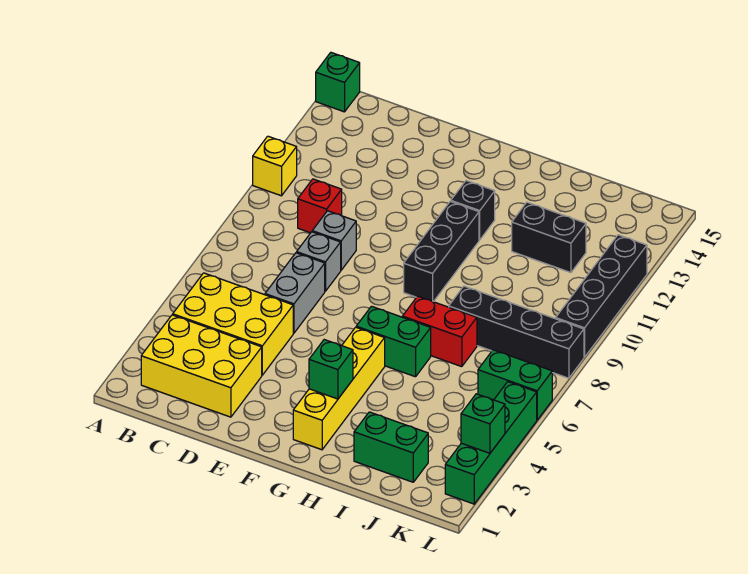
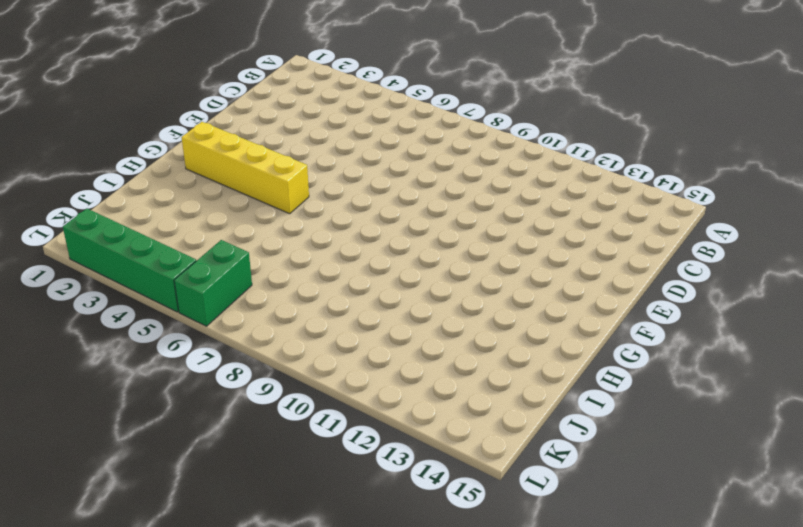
none -> yellow brick A11 level 1
none -> green brick A15 level 1
none -> yellow brick B2:D3 level 1

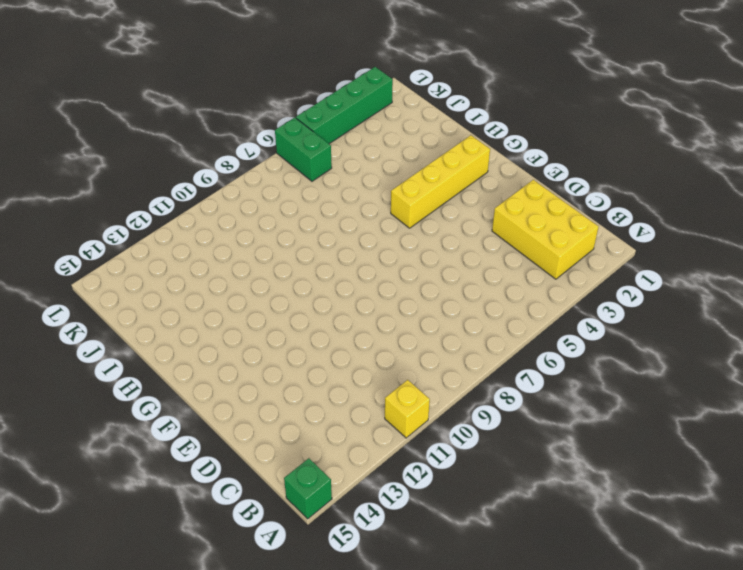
none -> yellow brick B4:D5 level 1
none -> red brick C10 level 1
none -> grey brick D6:D7 level 1

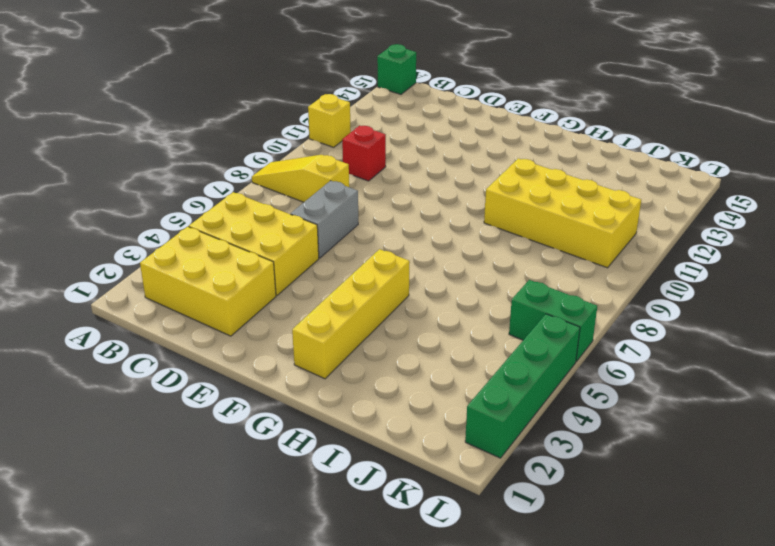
yellow slope A8:C8 level 1 top C -> none
yellow brick H10:K11 level 1 -> none
none -> grey brick D8 level 1
none -> grey brick D9 level 1
none -> green brick G6:H6 level 1

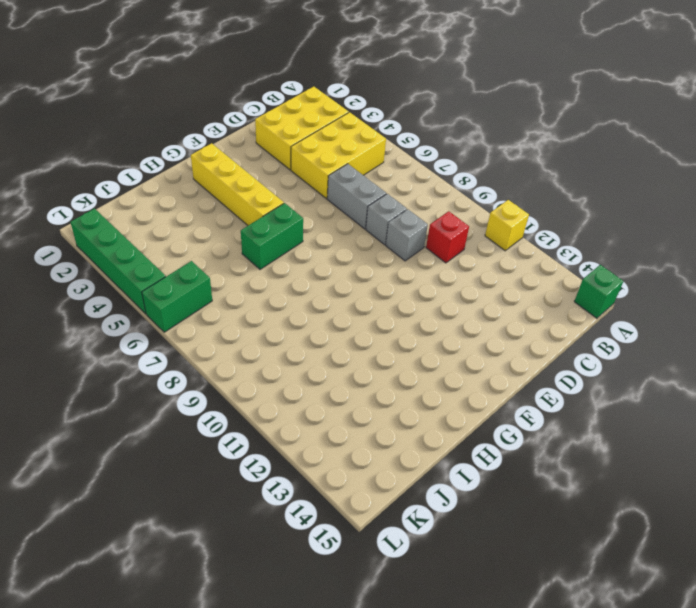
none -> black brick G9:G11 level 1
none -> black brick G12 level 1
none -> red brick H7:I7 level 1

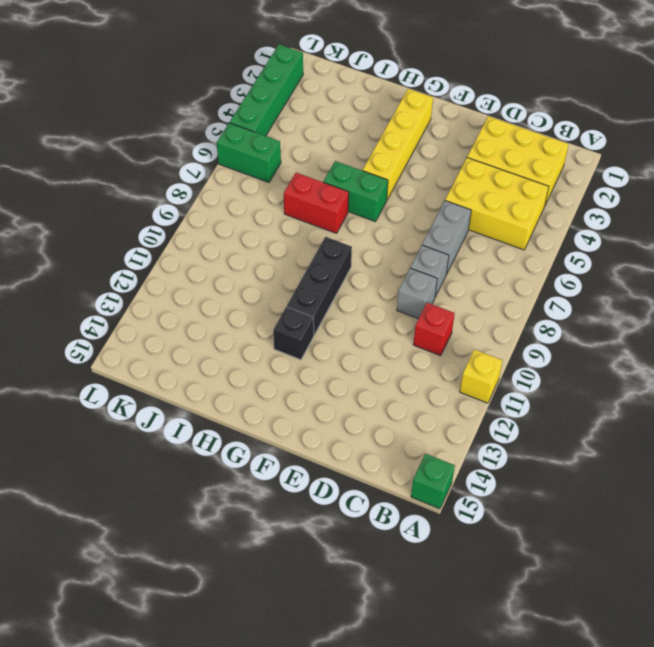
none -> green brick I2:J2 level 1
none -> black brick I8:L8 level 1
none -> black brick I12:J12 level 1

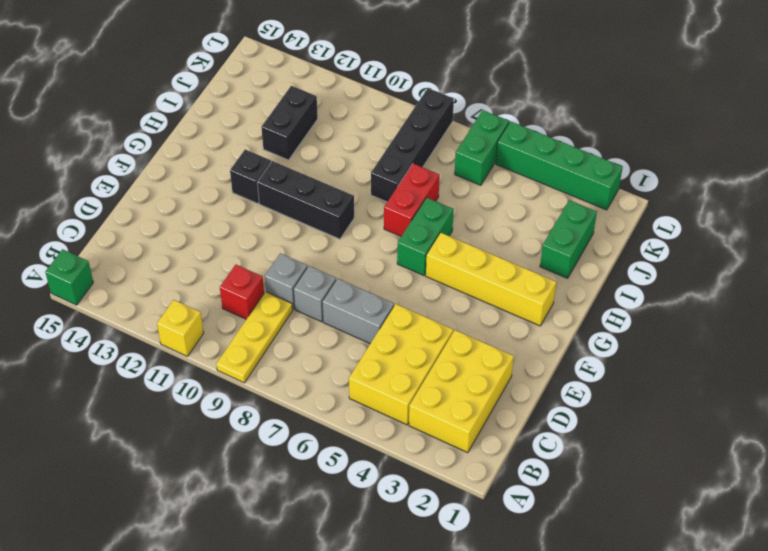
yellow plate A9:C9 level 1 -> none
none -> black brick L9:L12 level 1
none -> green brick G3 level 2
none -> green brick L3 level 2

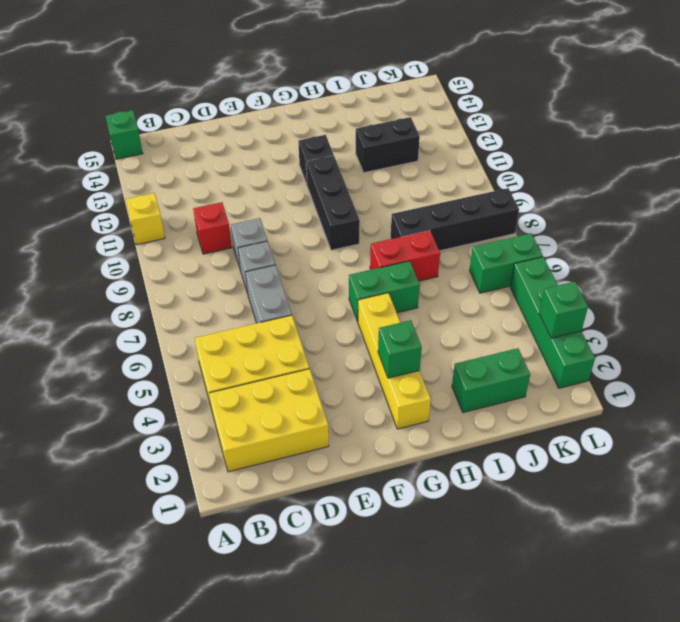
none -> black brick L9:L12 level 1

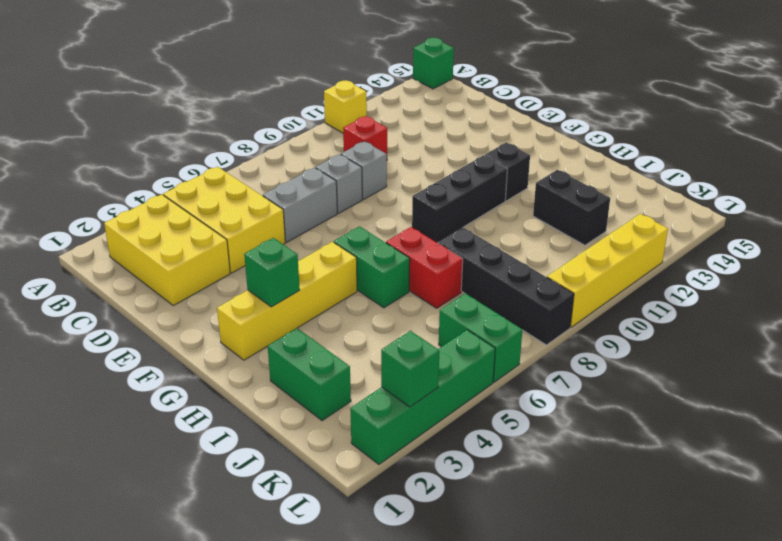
yellow brick L9:L12 level 1 -> black brick L9:L12 level 1

